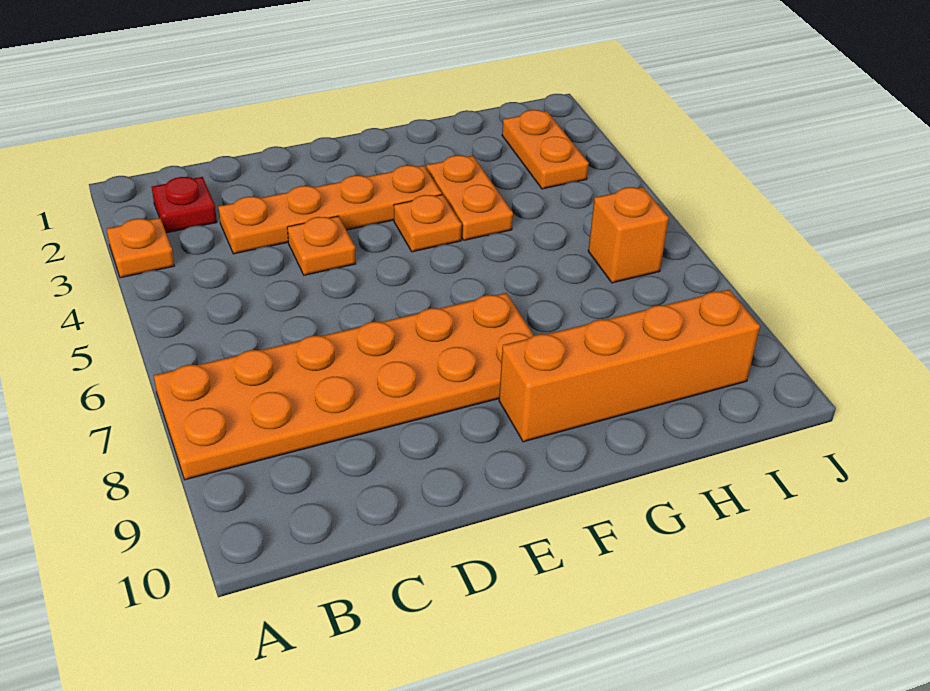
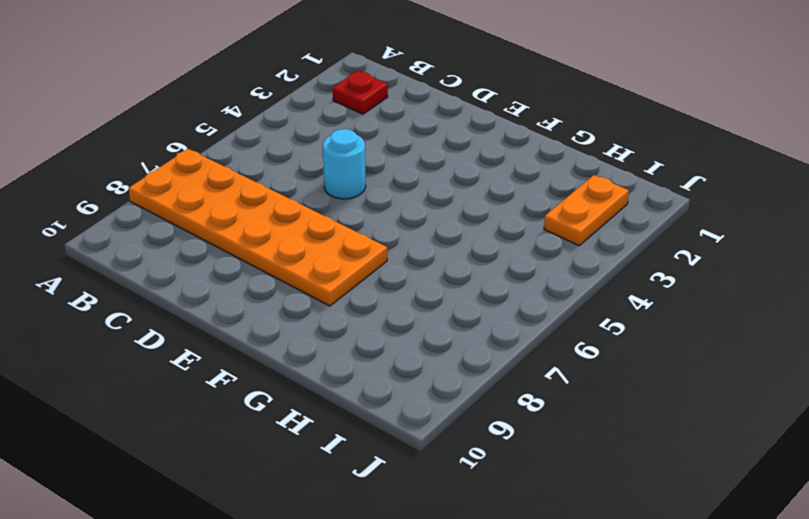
cyan round brick D5 level 1 -> none
none -> orange plate A3 level 1
none -> orange plate C3:F3 level 1

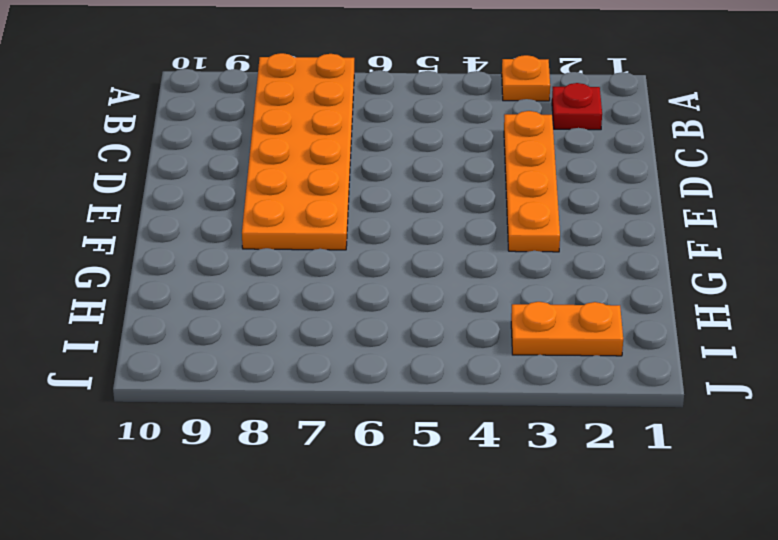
none -> orange plate D4 level 1
none -> orange plate F4 level 1

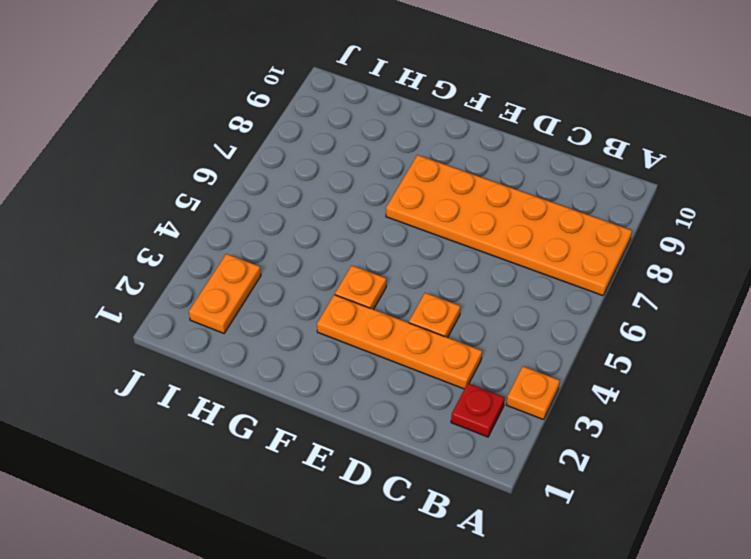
none -> orange brick F9:I9 level 1
none -> orange plate G3:G4 level 1

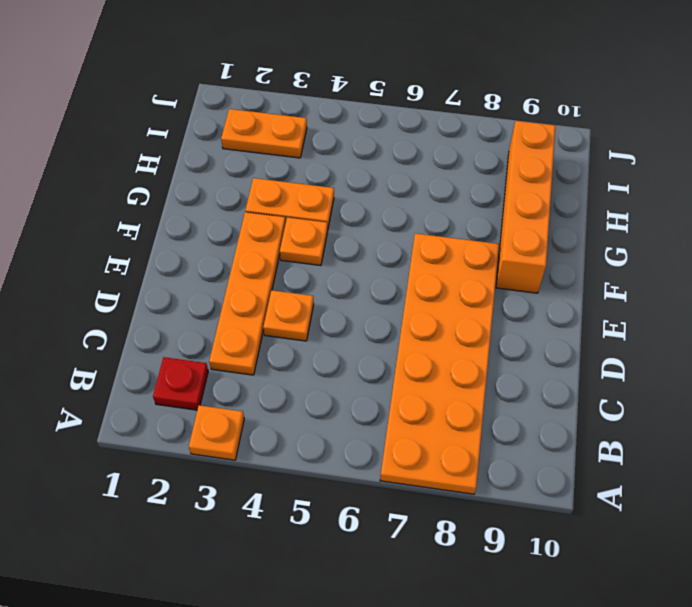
none -> orange brick I6 level 1

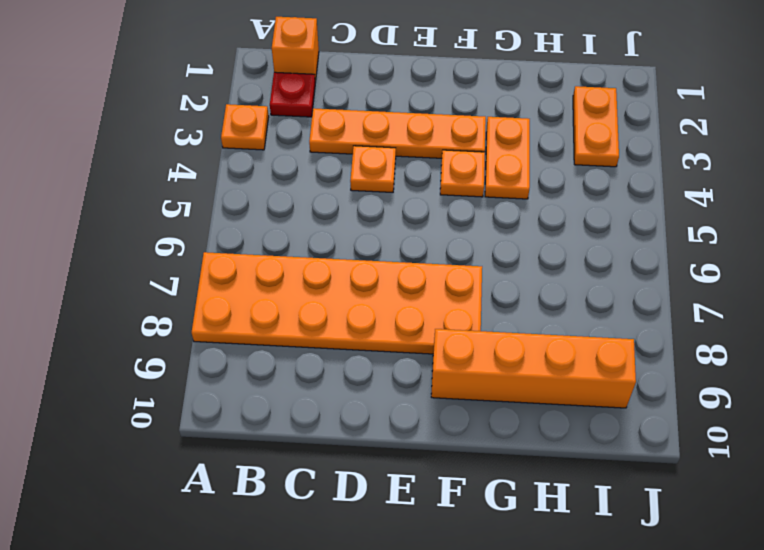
orange brick B1 level 1 -> orange brick I6 level 1

